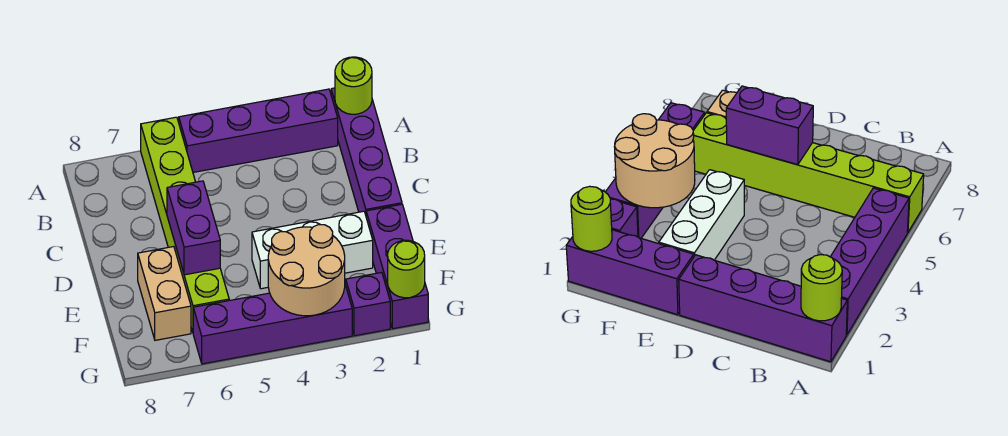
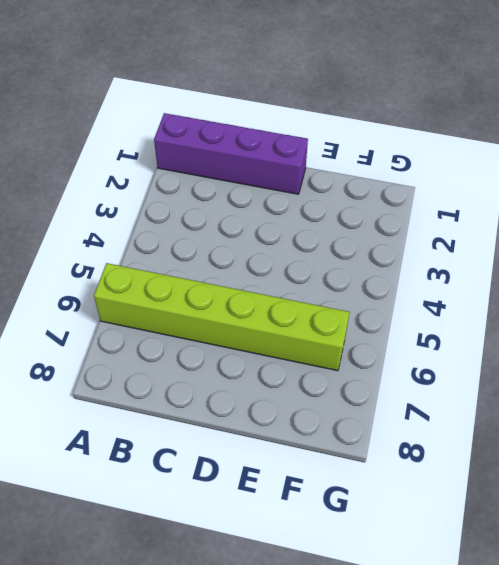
none -> purple brick A2:A5 level 1
none -> purple brick E1:G1 level 1
none -> white brick E2:E4 level 1

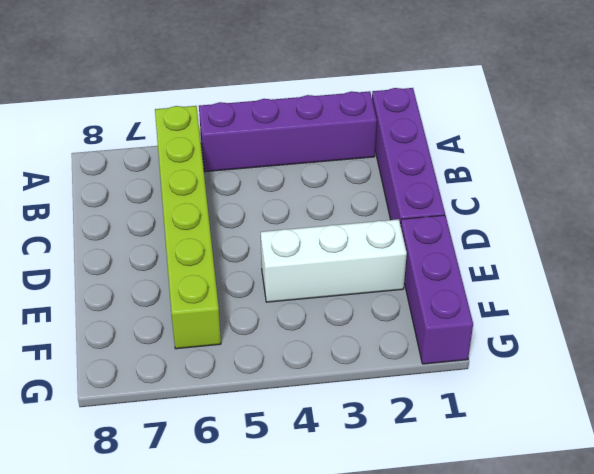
none -> tan brick E7:F7 level 1
none -> purple brick G2 level 1
none -> purple brick G3:G6 level 1

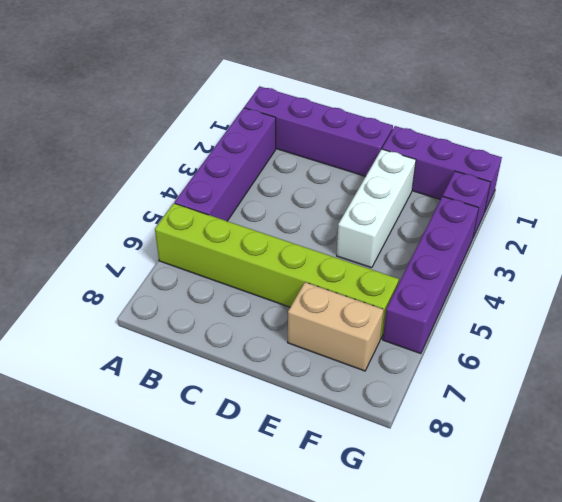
none -> lime round brick A1 level 2
none -> purple brick D6:E6 level 2
none -> tan round brick F3:G4 level 2

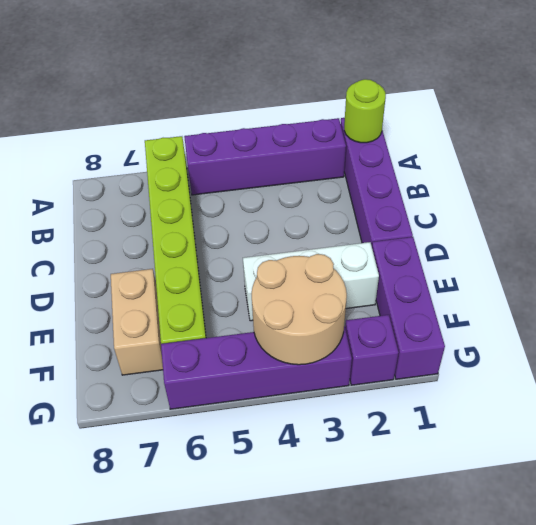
none -> purple brick D6:E6 level 2
none -> lime round brick G1 level 2

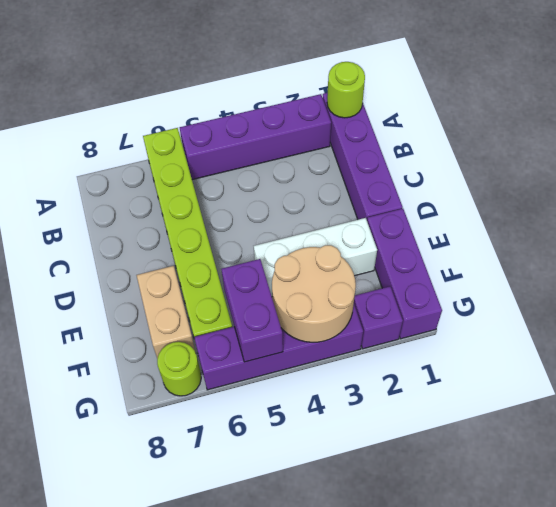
purple brick F5:G5 level 2 -> purple brick D6:E6 level 2
lime round brick G7 level 1 -> lime round brick G1 level 2

